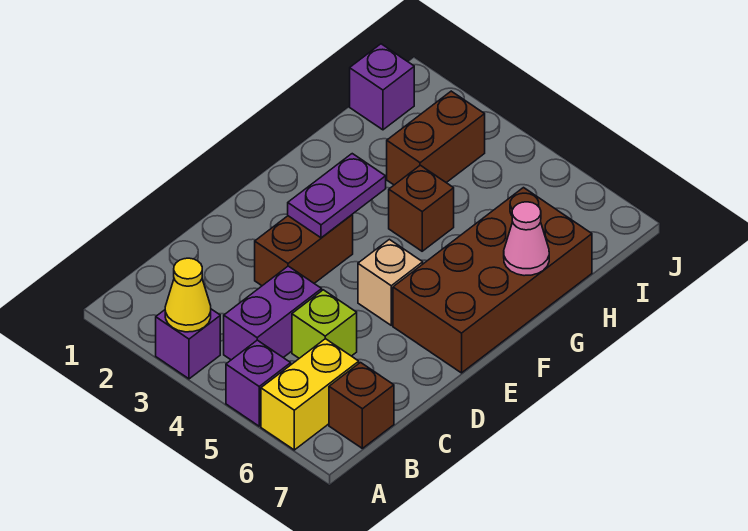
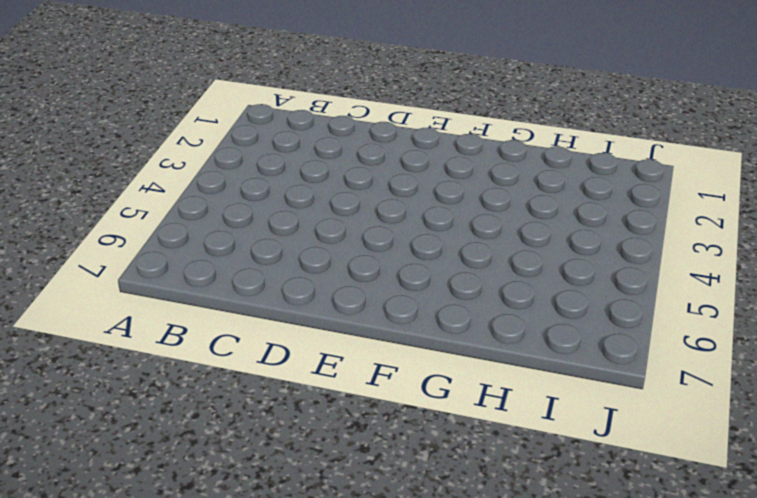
none -> purple brick A3 level 1
none -> purple brick A5 level 1
none -> yellow brick A6:B6 level 1

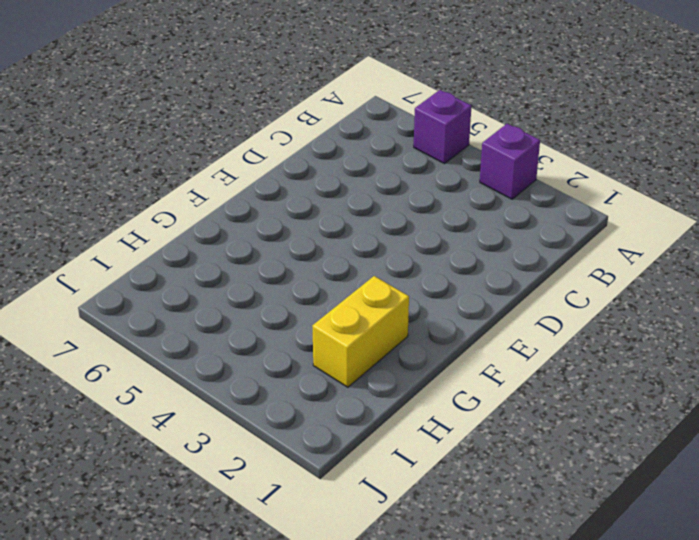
yellow brick G2:H2 level 1 -> yellow brick A6:B6 level 1
none -> purple brick B4:C4 level 1
none -> brown brick B7 level 1
none -> lime brick C5 level 1

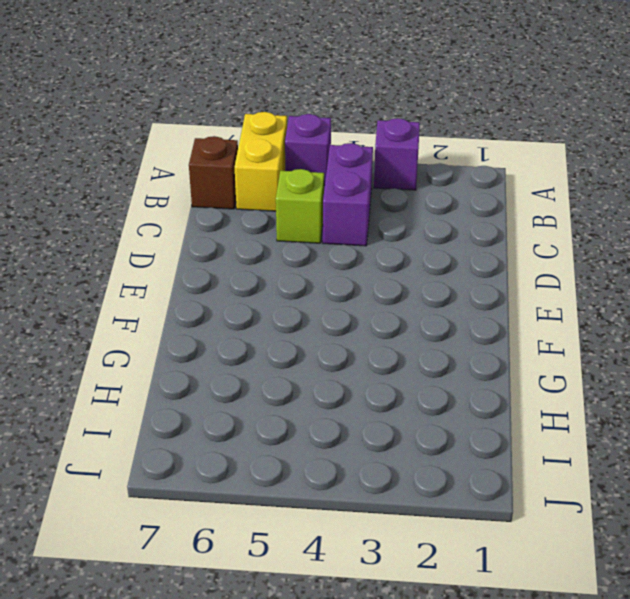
none -> brown brick D3:E3 level 1
none -> tan brick E5 level 1
none -> brown brick E6:H7 level 1

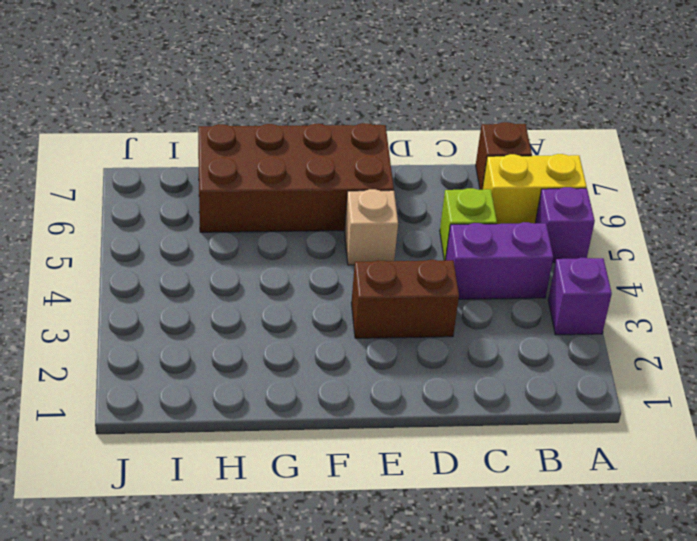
none -> brown brick G4 level 1
none -> brown brick H3:I3 level 1
none -> purple brick I1 level 1

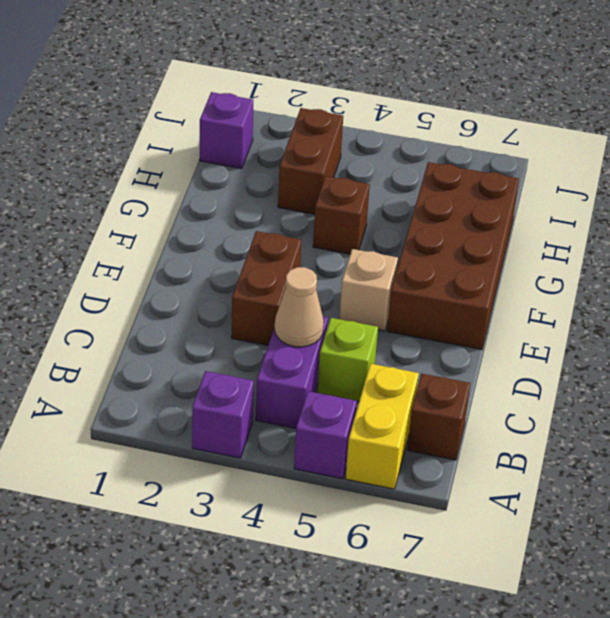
tan cone C4 level 2 -> none
none -> yellow cone A3 level 2
none -> purple plate E3:F3 level 2
none -> pink cone G7 level 2

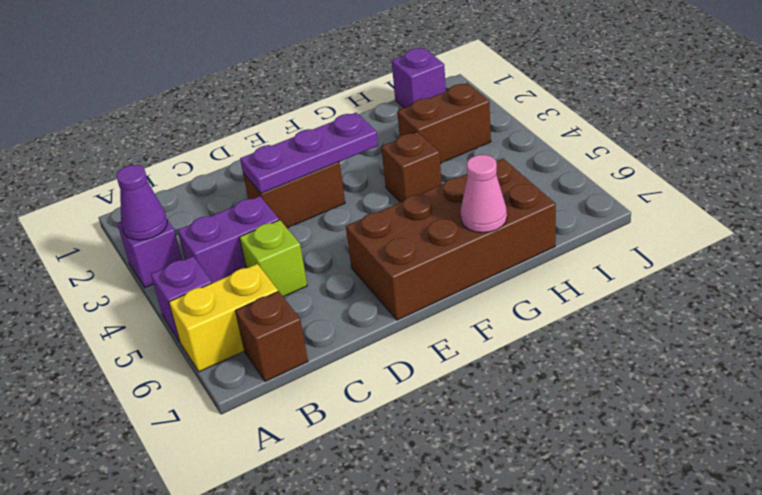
purple cone A3 level 2 -> yellow cone A3 level 2
purple plate D3:F3 level 2 -> purple plate E3:F3 level 2
none -> tan brick E5 level 1

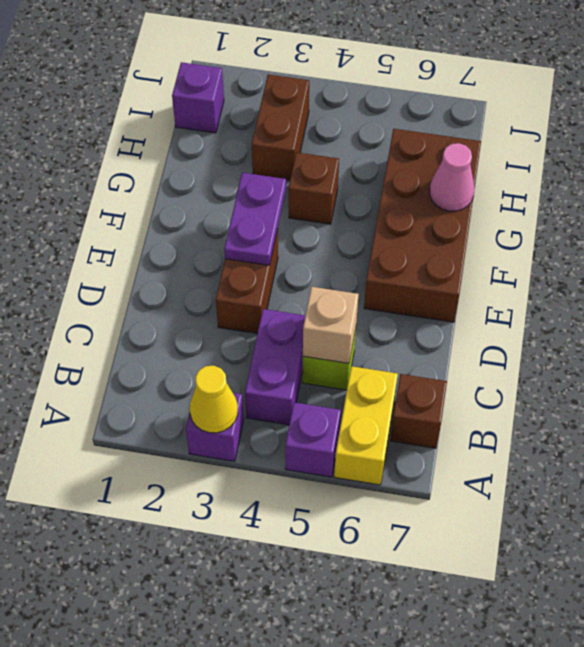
tan brick C5 level 2 -> tan brick E5 level 1

